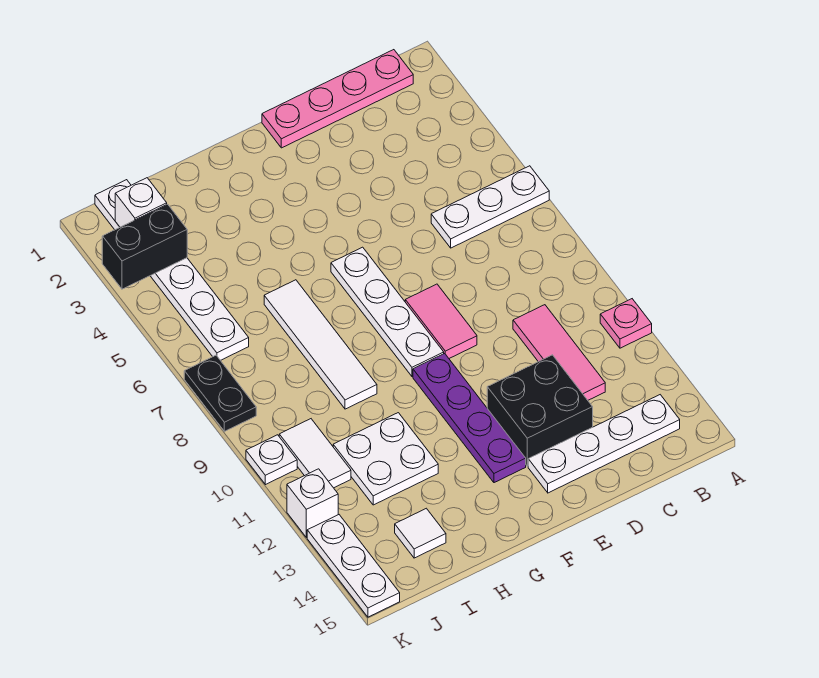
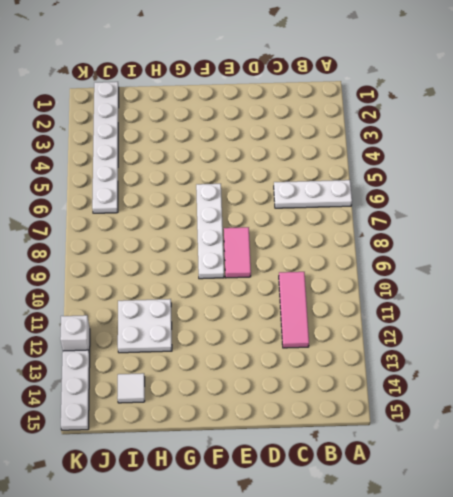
none -> pink plate A11 level 1
none -> pink plate B1:E1 level 1
none -> white plate B14:E14 level 1

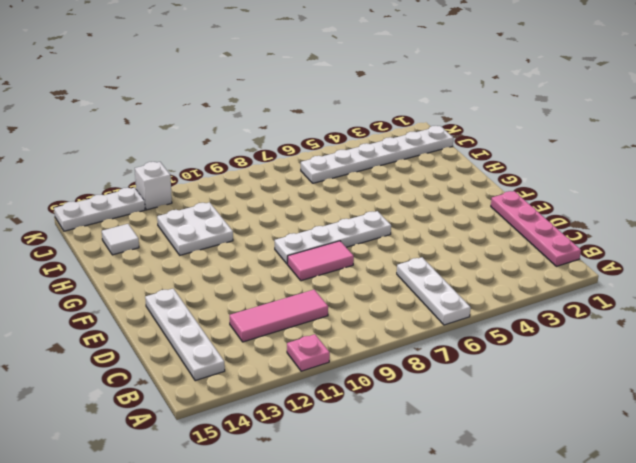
none -> black brick D12:E13 level 1
none -> purple plate F10:F13 level 1
none -> white tile H6:H9 level 1

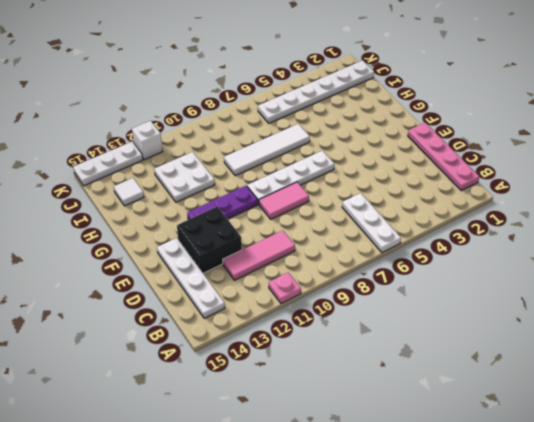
purple plate F10:F12 level 1 -> purple plate F10:F13 level 1
none -> white tile J10:J11 level 1
none -> black plate K7:K8 level 1
none -> white plate K10 level 1

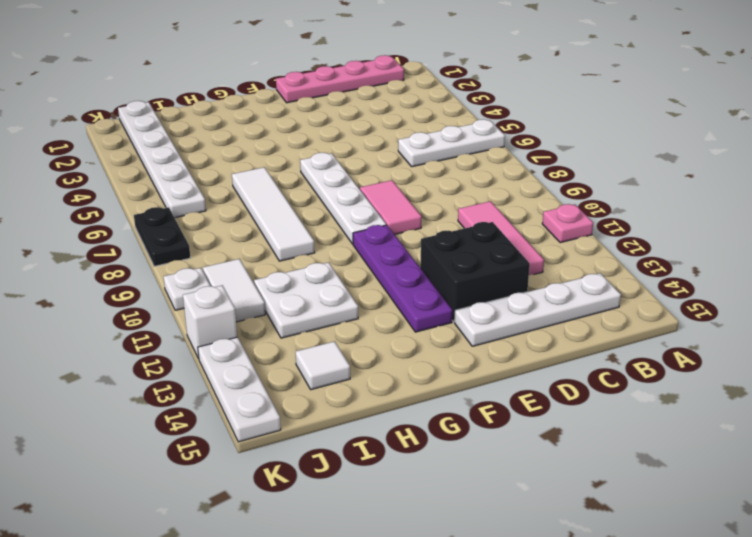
none -> white brick J2 level 2
none -> black brick J3:K3 level 2

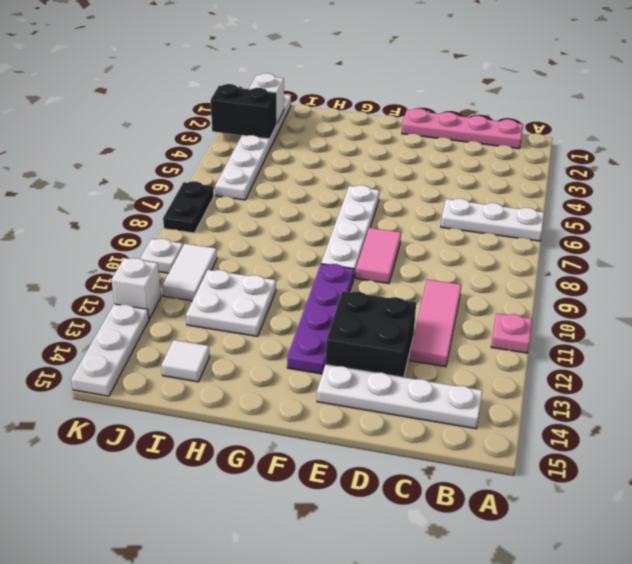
none -> white tile H6:H9 level 1

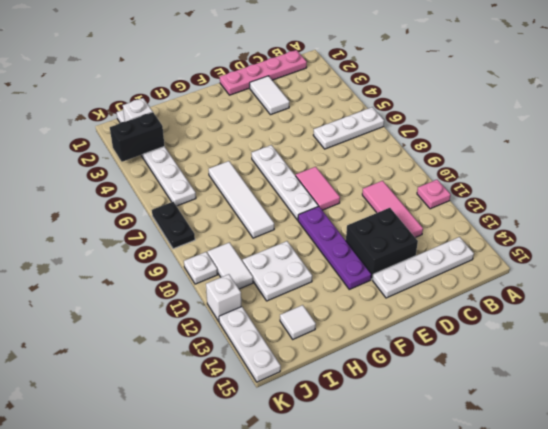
white tile D2:D3 level 1 -> none

